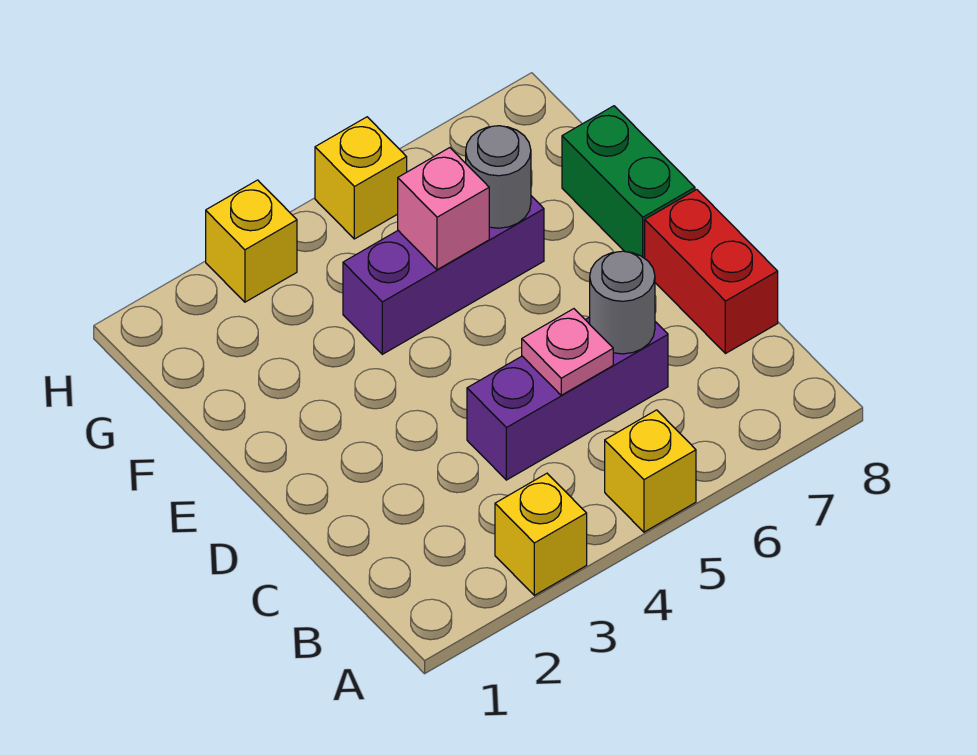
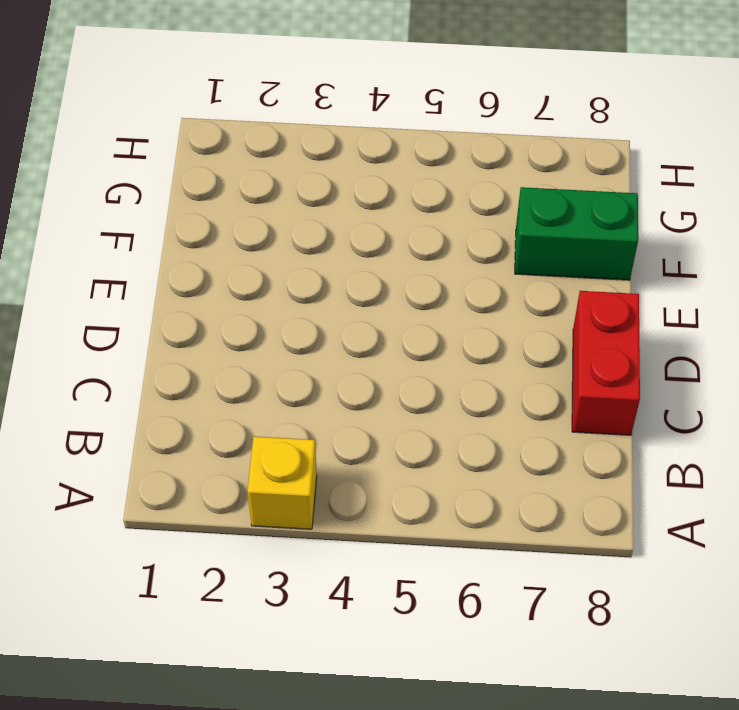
green brick F7:F8 level 1 -> green brick E8:F8 level 1
none -> yellow brick A5 level 1
none -> purple brick C4:C6 level 1
none -> purple brick F4:F6 level 1

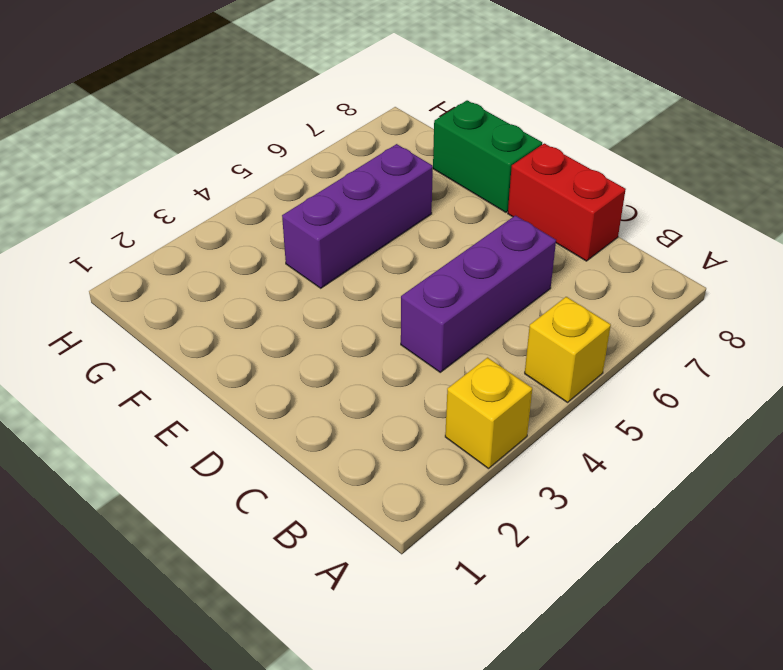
none -> yellow brick H3 level 1
none -> yellow brick H5 level 1
none -> pink plate C5 level 2

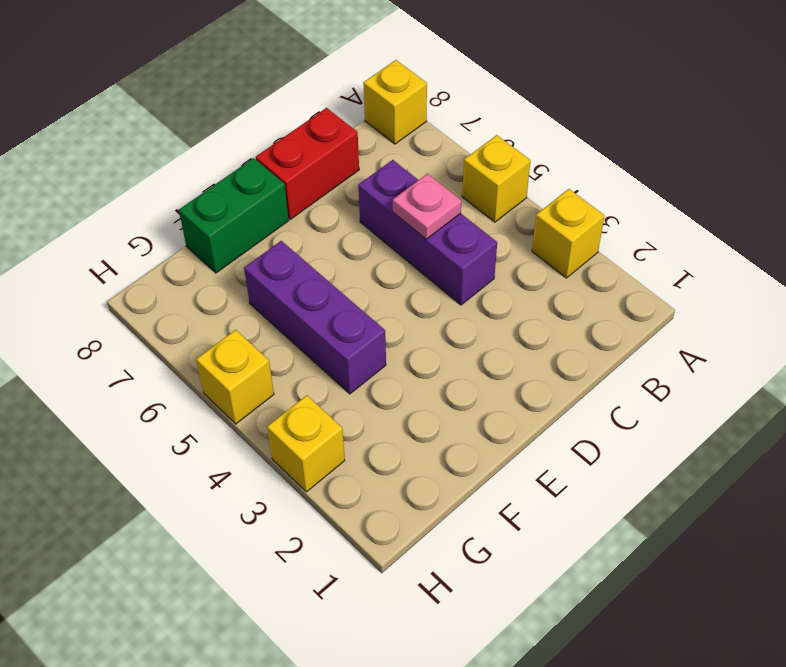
yellow brick A8 level 1 -> none
none -> grey round brick C6 level 2
none -> pink brick F5 level 2
none -> grey round brick F6 level 2

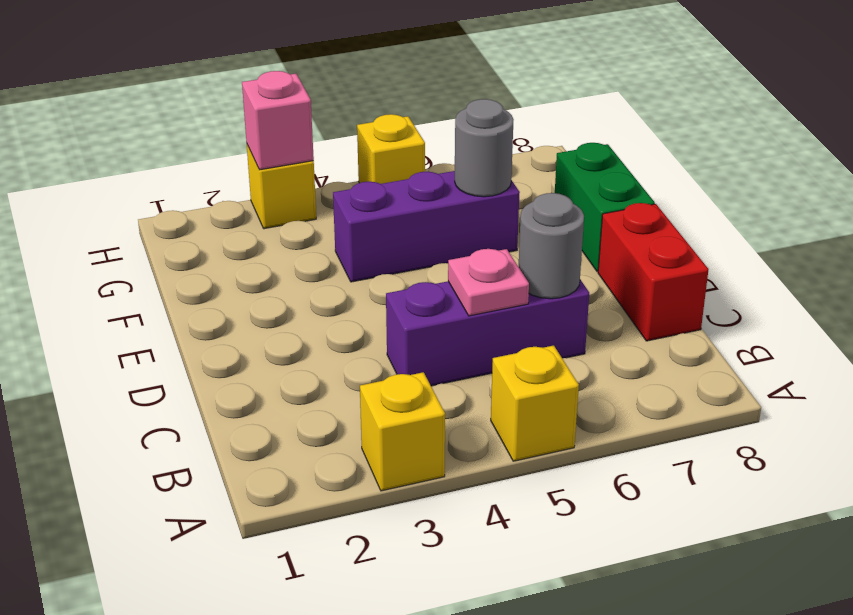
pink brick H3 level 2 -> pink brick F5 level 2

